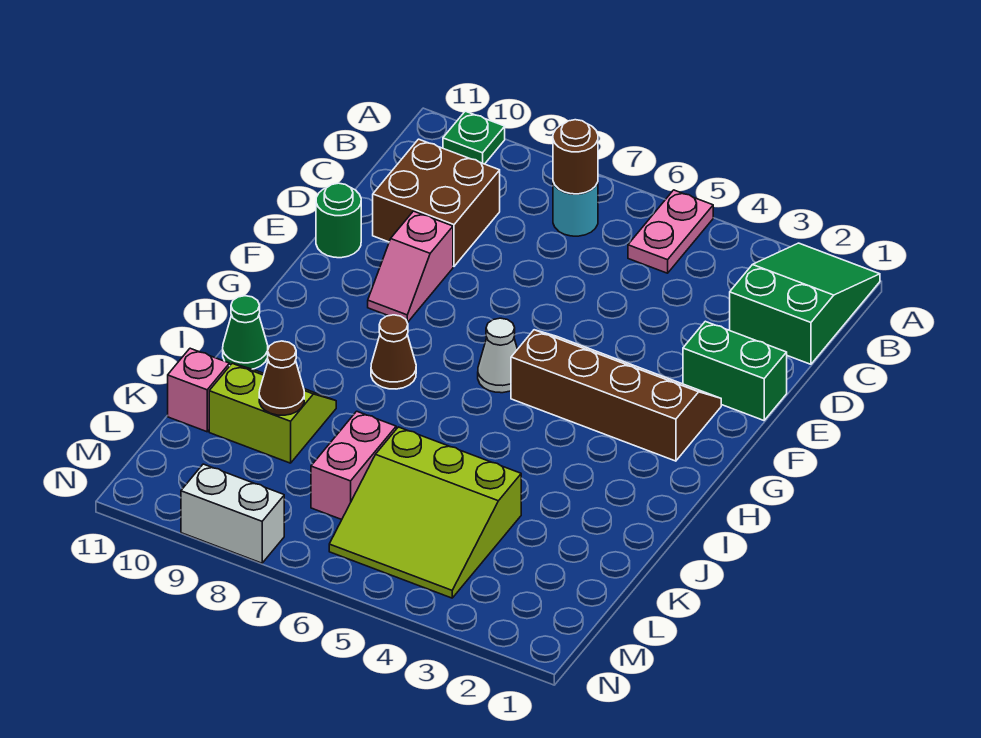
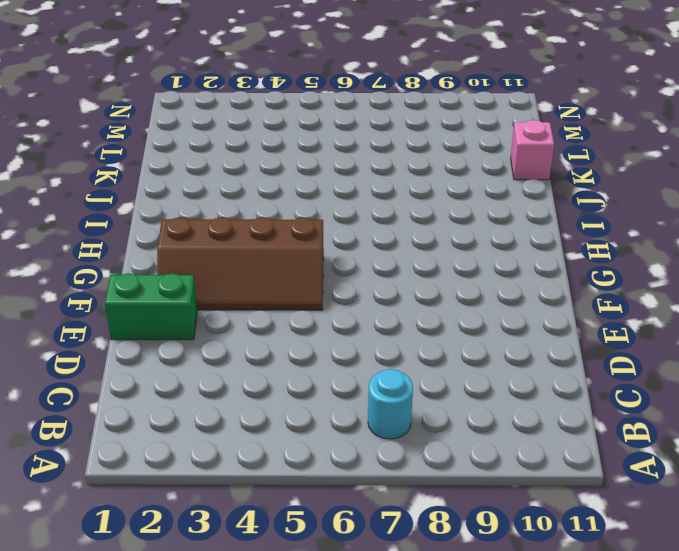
none -> green slope A1:C2 level 1 top C
none -> pink plate A5:B5 level 1
none -> green plate A10 level 1

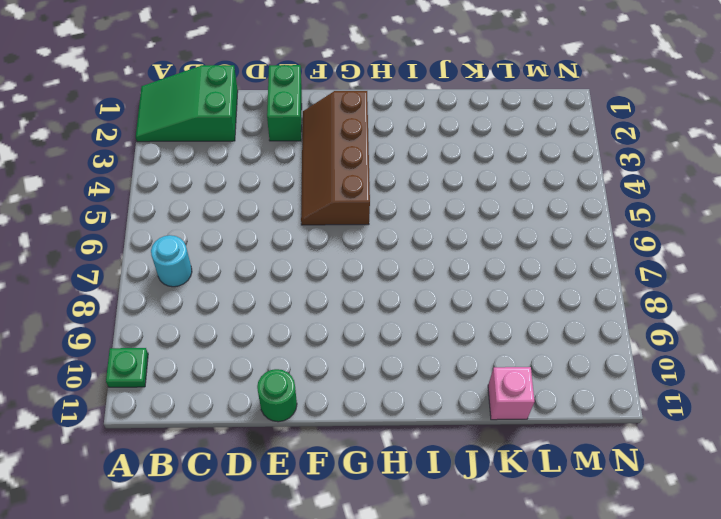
none -> pink plate A5:B5 level 1
none -> brown brick C9:D10 level 1
none -> pink slope E9:F9 level 1 top E

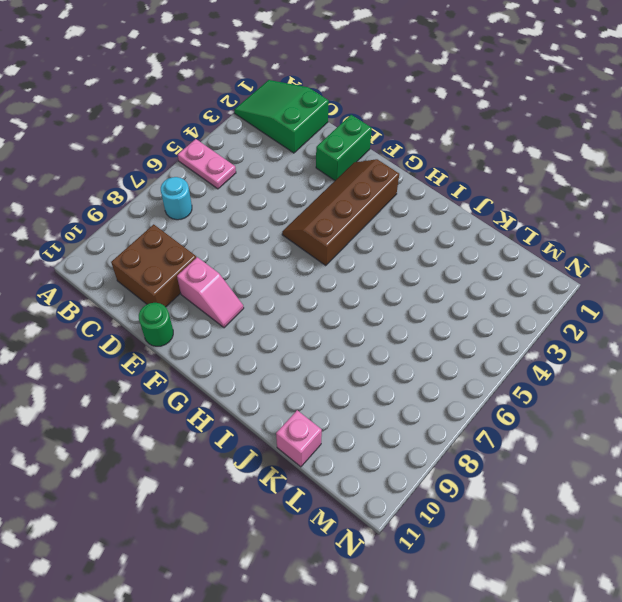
none -> green plate A10 level 1
none -> white cone G6 level 1
none -> brown cone H8 level 1

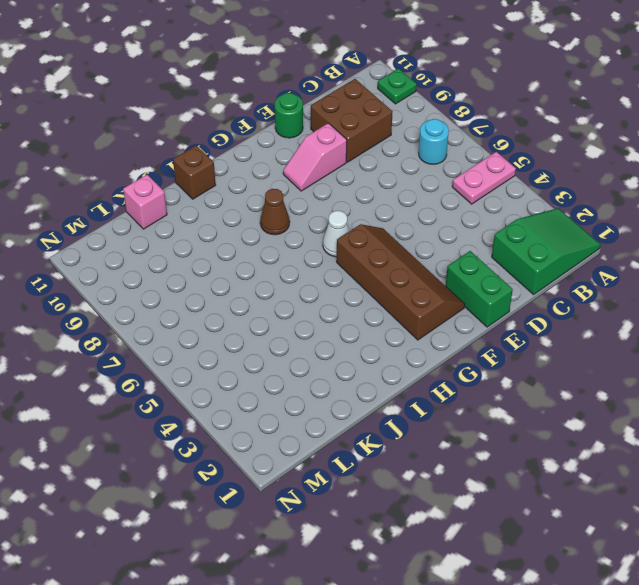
brown brick I11 level 1 -> green cone I11 level 1
none -> lime slope J9:K10 level 1 top K
none -> lime slope K4:M6 level 1 top K
none -> pink brick K7:L7 level 1

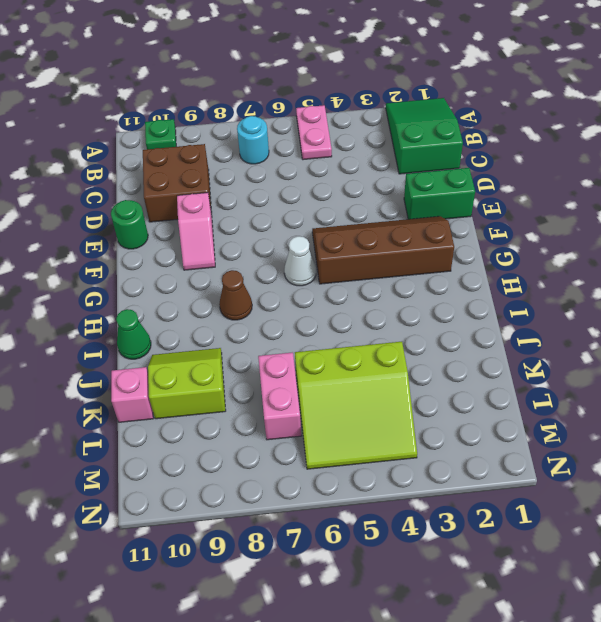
none -> white brick N8:N9 level 1
none -> brown round brick B7 level 2
none -> brown cone K9 level 2

